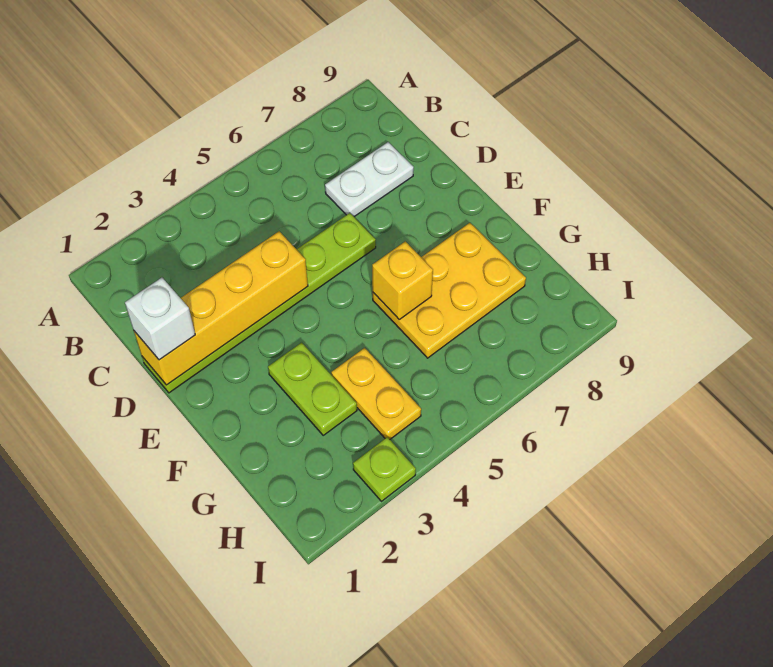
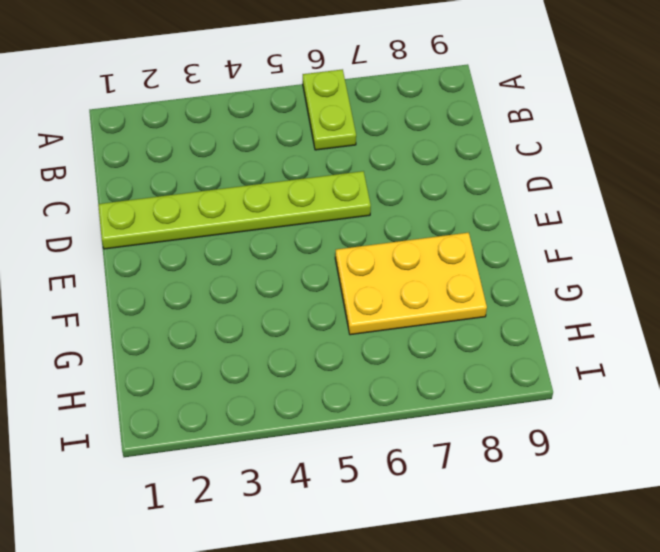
lime plate A6:B6 level 1 -> lime plate F3:G3 level 1
none -> white plate C7:C8 level 1
none -> yellow plate G4:H4 level 1

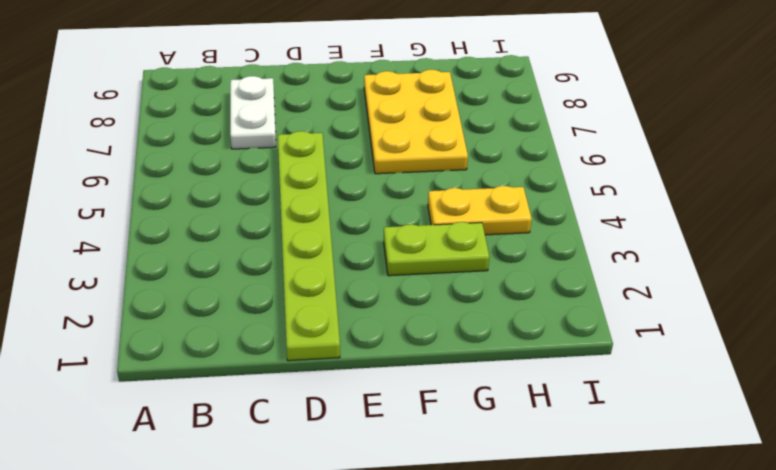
none -> lime plate I3 level 1
none -> yellow brick D1:D4 level 2

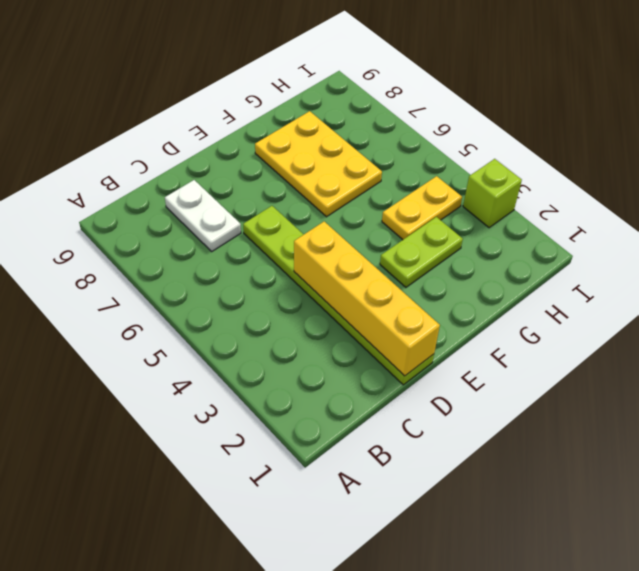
lime brick I3 level 1 -> lime plate I3 level 1
none -> yellow brick F6 level 2
none -> white brick D1 level 3

